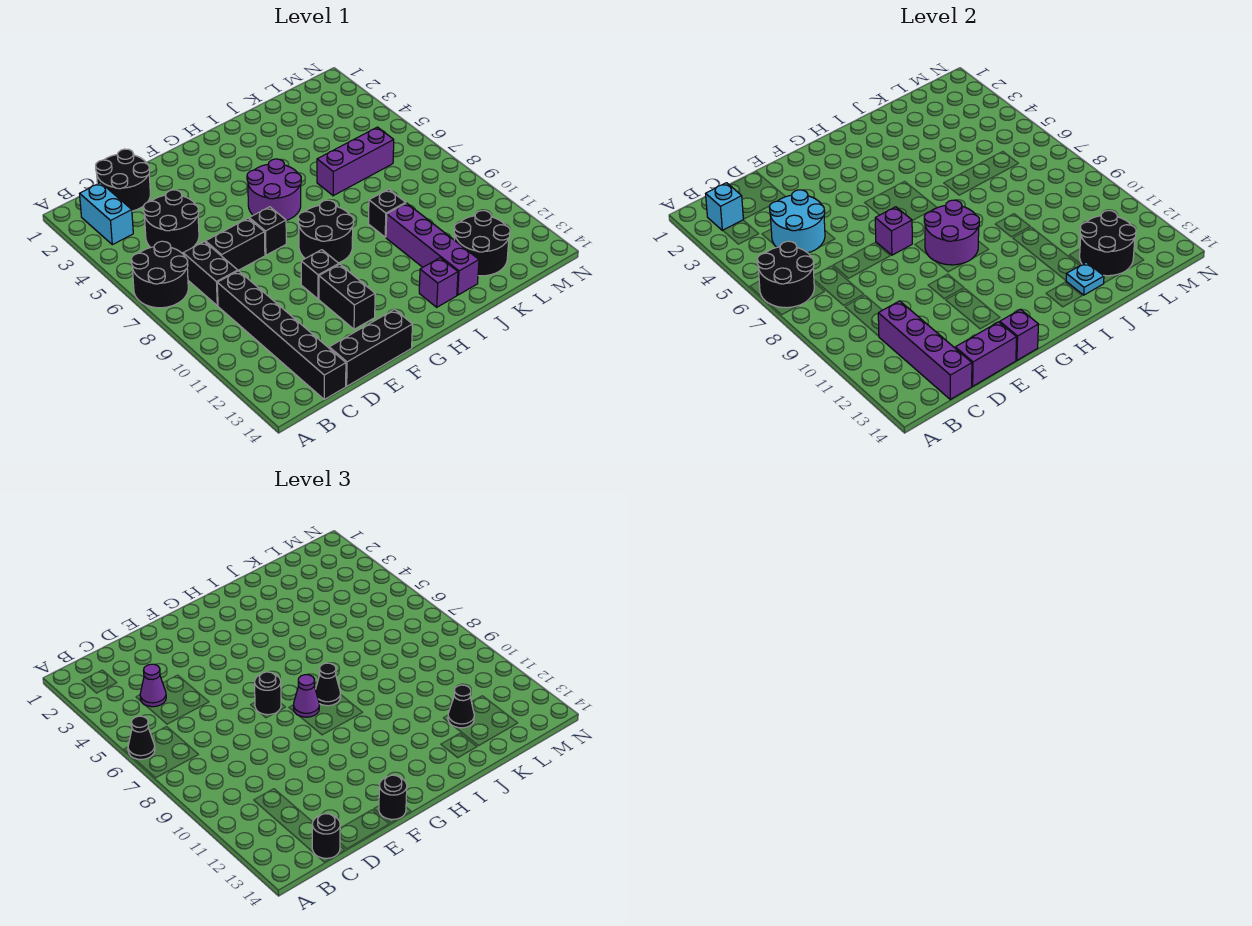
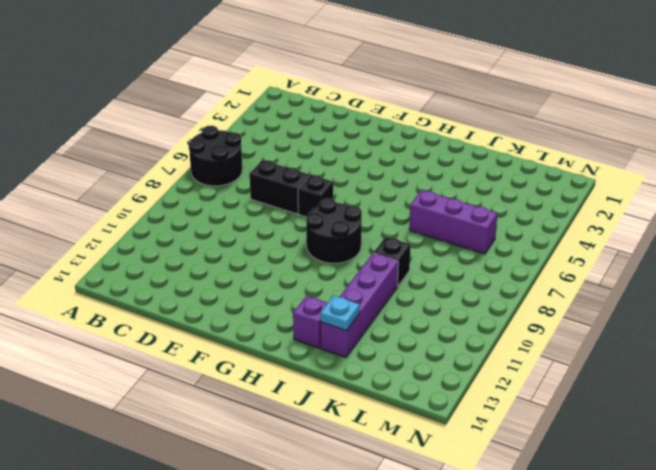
none -> cyan brick B2:B3 level 1
none -> black round brick C1:D2 level 1
none -> black round brick C4:D5 level 1
none -> black brick C7:C8 level 1

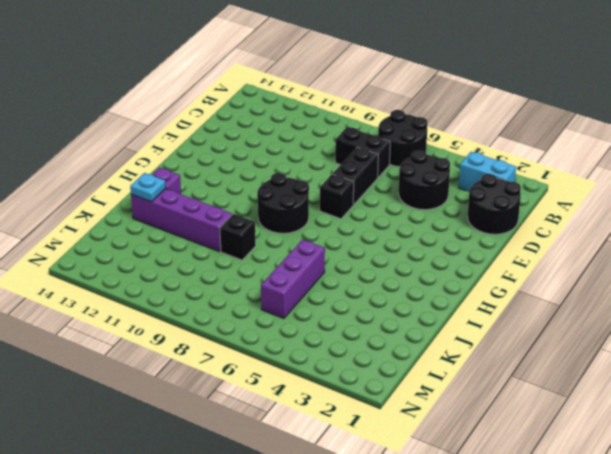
none -> black brick C9:C14 level 1
none -> black brick D14:F14 level 1
none -> black brick F10 level 1
none -> black brick F11:F12 level 1

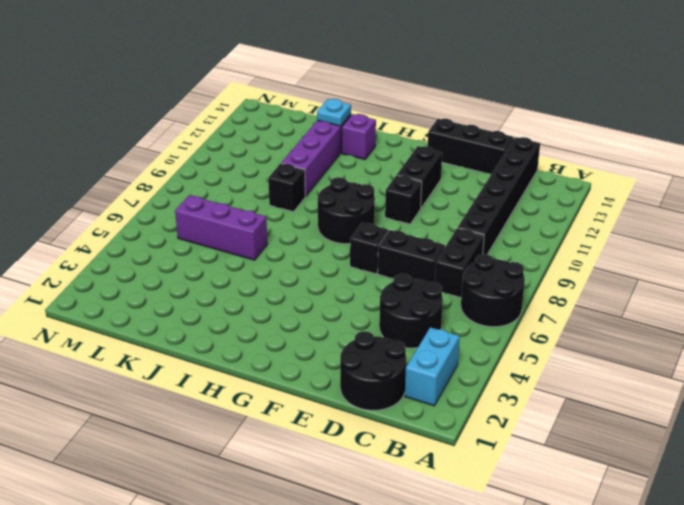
none -> purple round brick G5:H6 level 1
none -> black round brick K12:L13 level 1
none -> black round brick A6:B7 level 2
none -> cyan brick B2 level 2

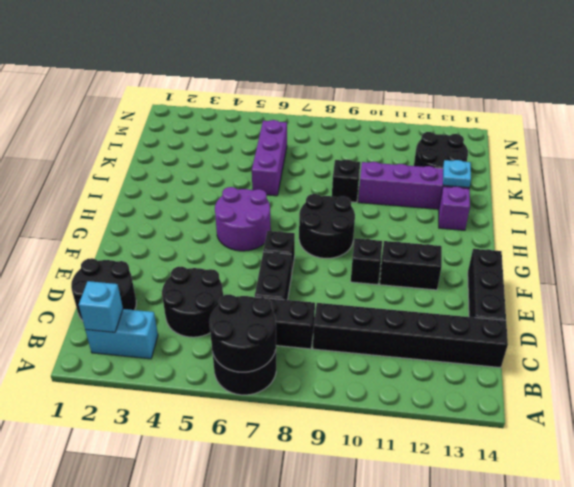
none -> cyan round brick C4:D5 level 2
none -> purple brick C11:C14 level 2
none -> purple brick D14:E14 level 2
none -> purple brick F7 level 2

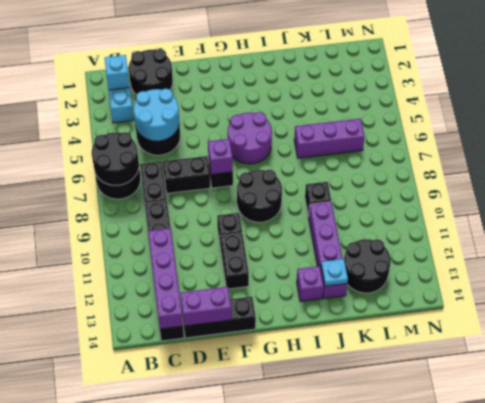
none -> purple brick F14 level 2
none -> purple round brick G8:H9 level 2
none -> black round brick K12:L13 level 2
none -> black cone A6 level 3

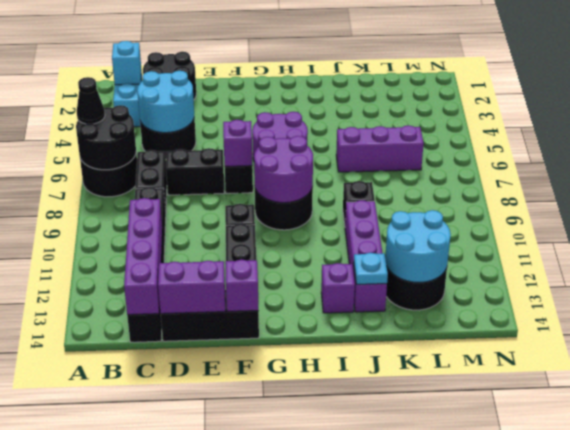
cyan round brick K12:L13 level 2 -> black round brick K12:L13 level 2
none -> purple cone C4 level 3
none -> black round brick C14 level 3
none -> black round brick F7 level 3
none -> black round brick F14 level 3

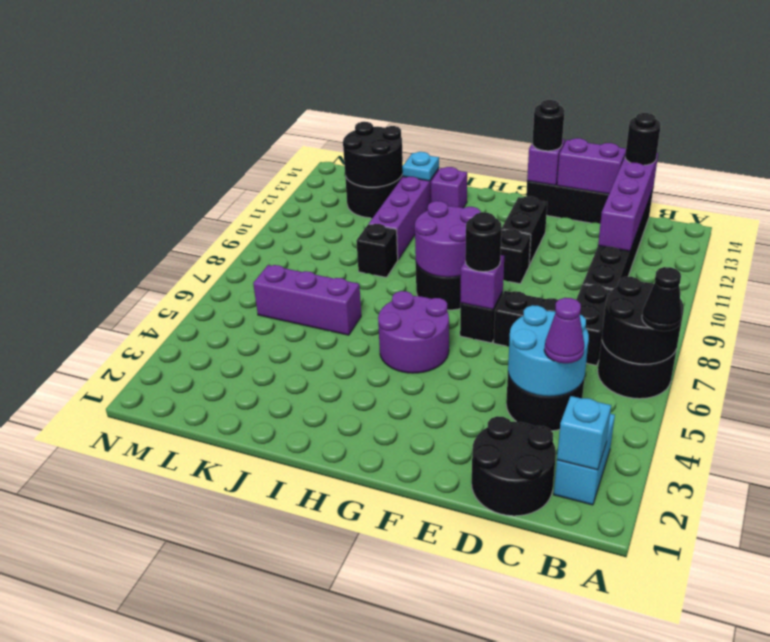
none -> purple cone G8 level 3
none -> black cone H8 level 3
none -> black cone K12 level 3

